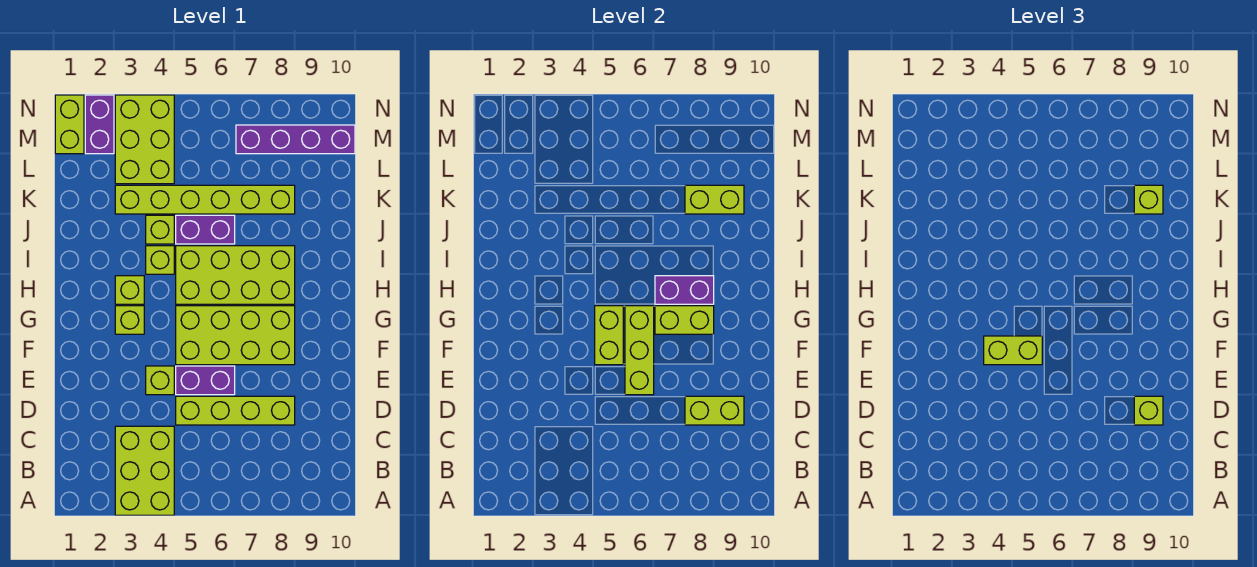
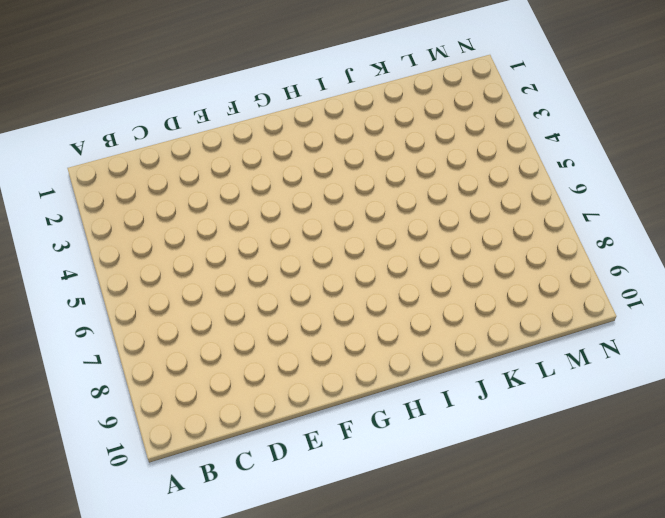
none -> lime brick A3:C4 level 1
none -> lime brick D5:D8 level 1
none -> lime brick E4 level 1

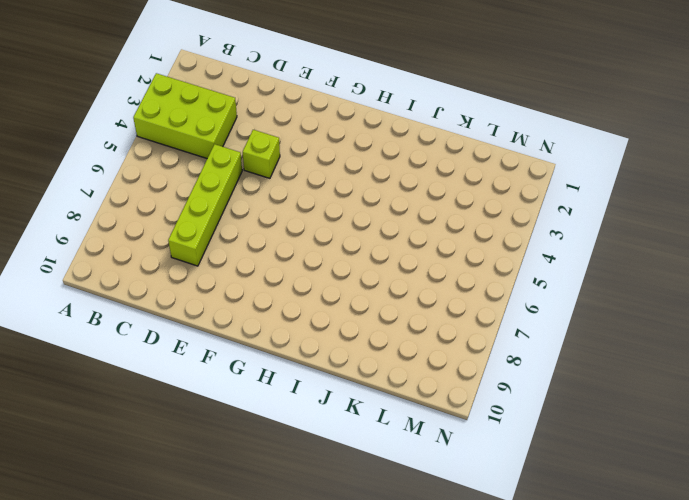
none -> purple brick E5:E6 level 1
none -> lime brick F5:G8 level 1
none -> lime brick G3 level 1

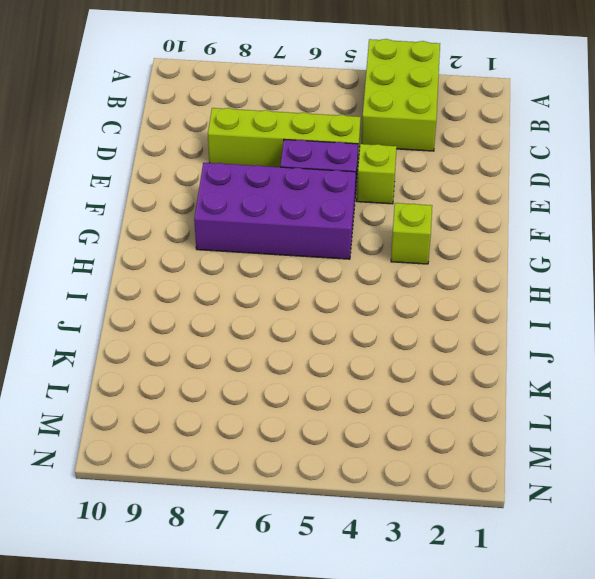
purple brick F5:G8 level 1 -> lime brick F5:G8 level 1
none -> lime brick H3 level 1
none -> lime brick H5:I8 level 1
none -> lime brick I4 level 1

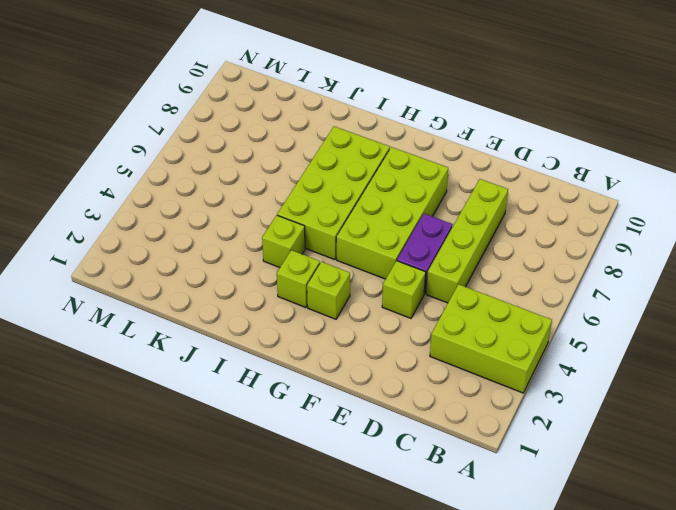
none -> lime brick J4 level 1
none -> purple brick J5:J6 level 1
none -> lime brick K3:K8 level 1

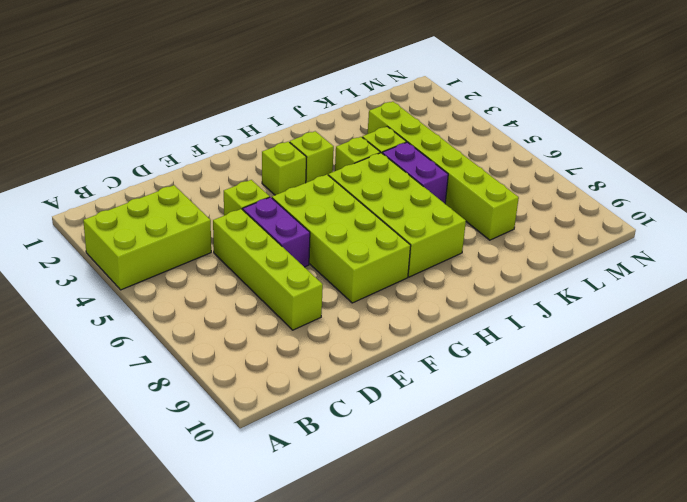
none -> lime brick L3:N4 level 1
none -> lime brick M1:N1 level 1
none -> purple brick M2:N2 level 1

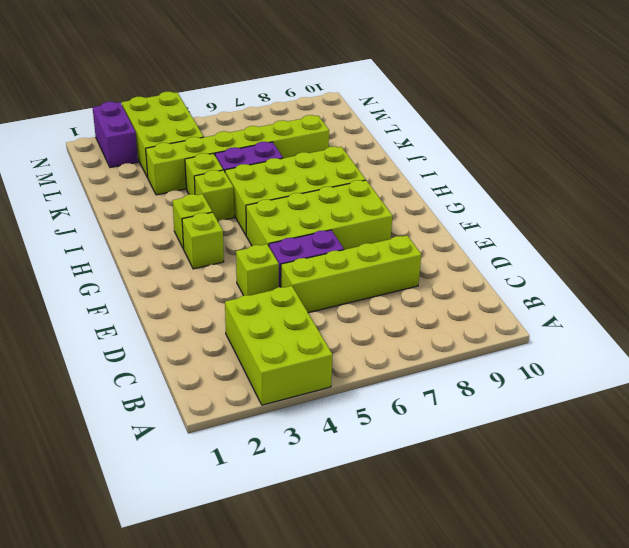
none -> lime brick M1:N1 level 1
none -> purple brick M7:M10 level 1
none -> lime brick D8:D9 level 2

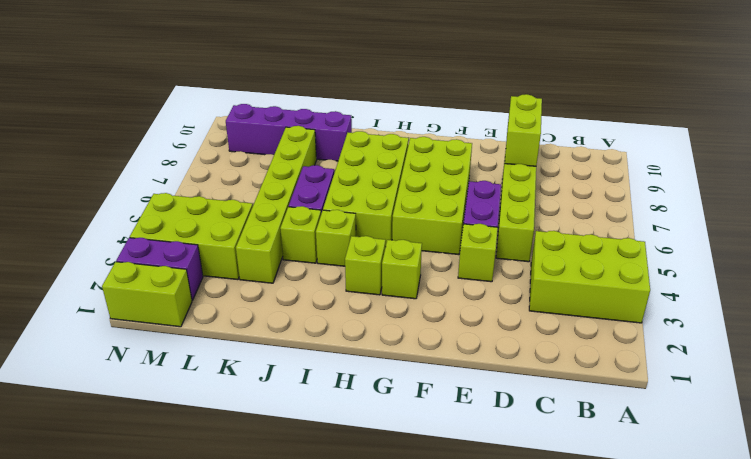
purple brick J9:M9 level 1 -> purple brick M7:M10 level 1
none -> lime brick E6:G6 level 2
none -> lime brick F5:G5 level 2
none -> lime brick G7:G8 level 2

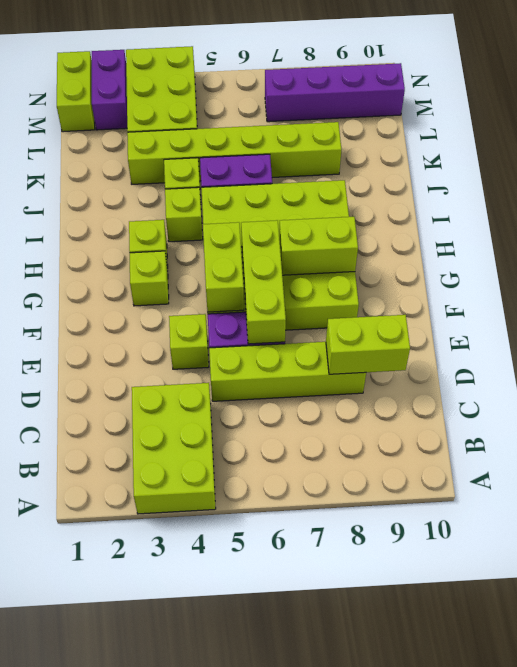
none -> purple brick H7:H8 level 2
none -> lime brick K8:K9 level 2
none -> lime brick D9 level 3

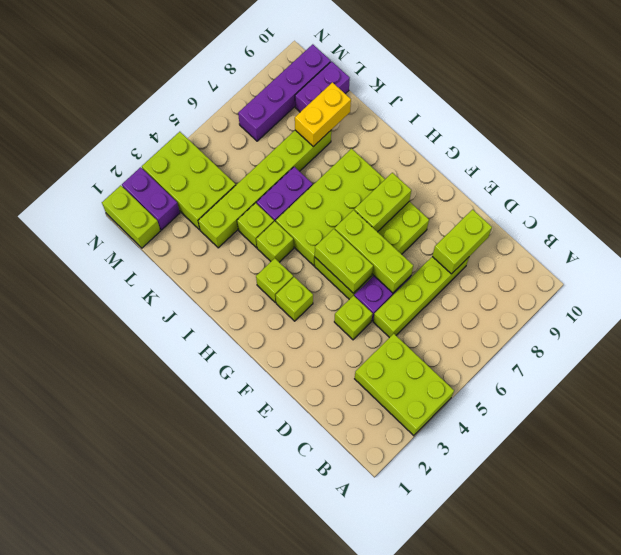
yellow brick K8:K9 level 2 -> lime brick K8:K9 level 2
purple brick L9:L10 level 1 -> purple brick H7:H8 level 2
none -> lime brick D9 level 3
none -> lime brick F4:F5 level 3
none -> lime brick K9 level 3

